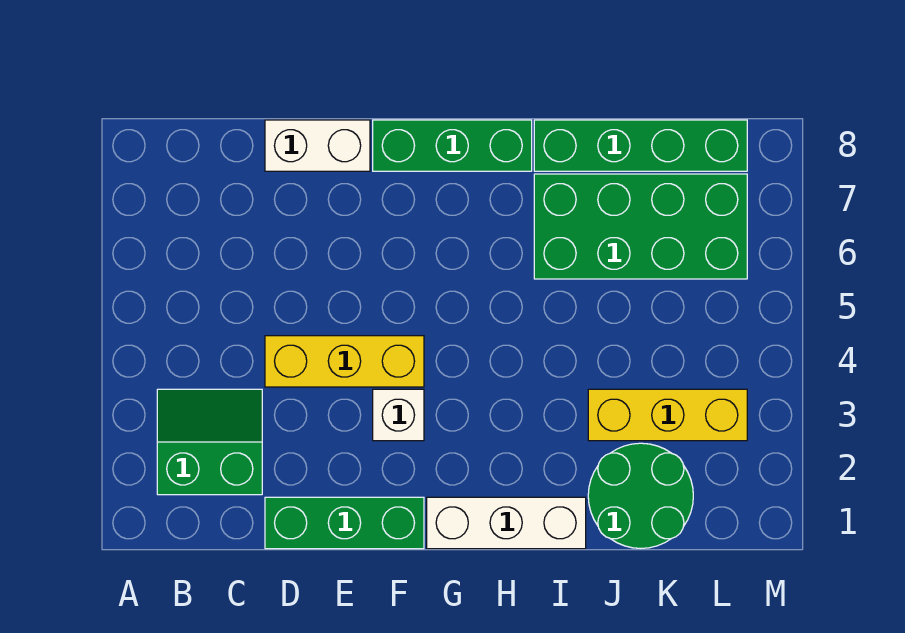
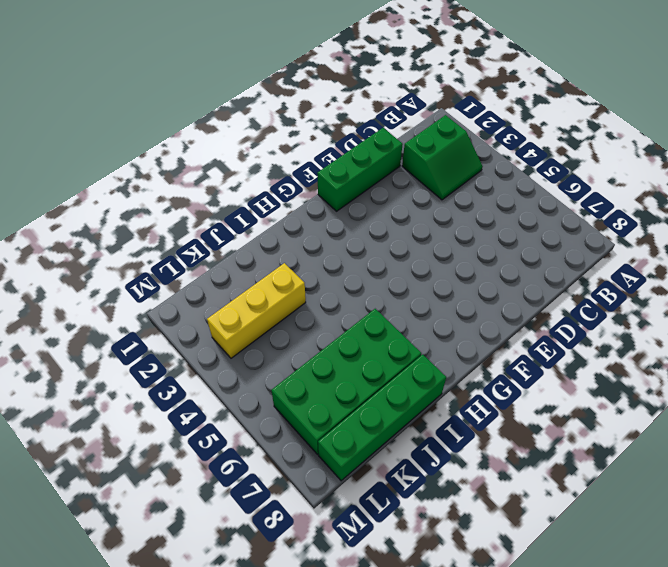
none -> yellow brick D4:F4 level 1
none -> white brick D8:E8 level 1

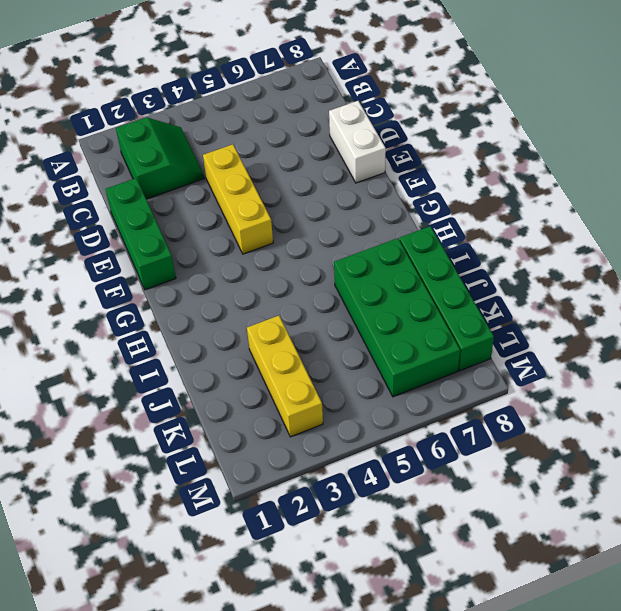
none -> white brick F3 level 1
none -> green brick F8:H8 level 1

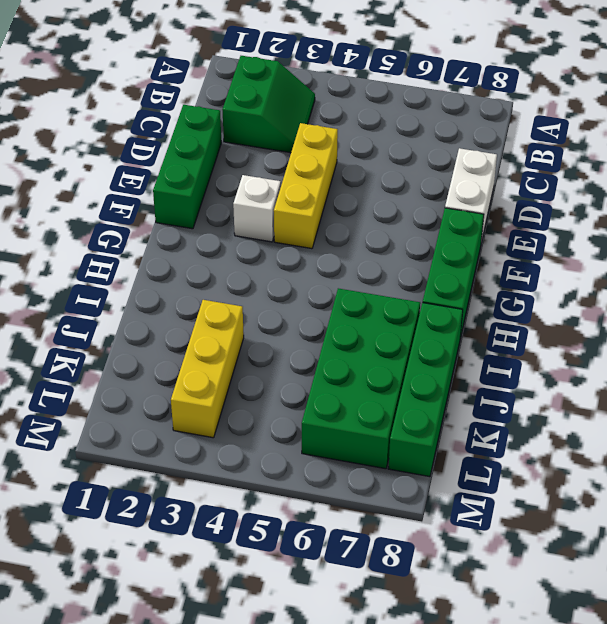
none -> white brick G1:I1 level 1
none -> green round brick J1:K2 level 1

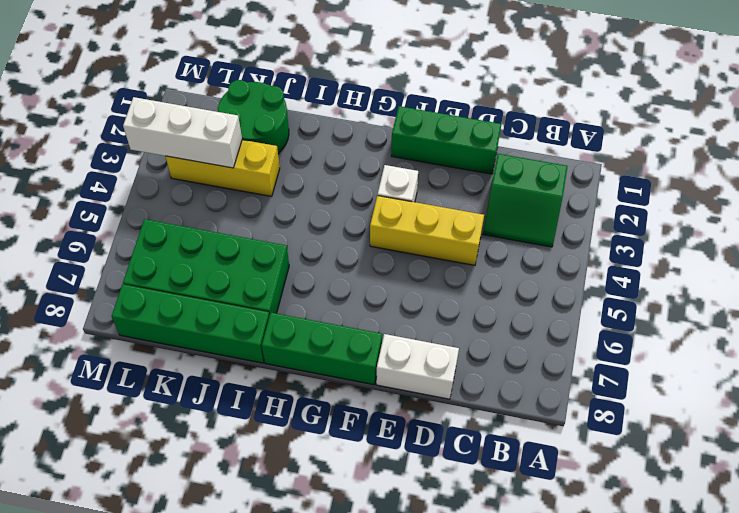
white brick K3:M3 level 2 -> white brick G1:I1 level 1

